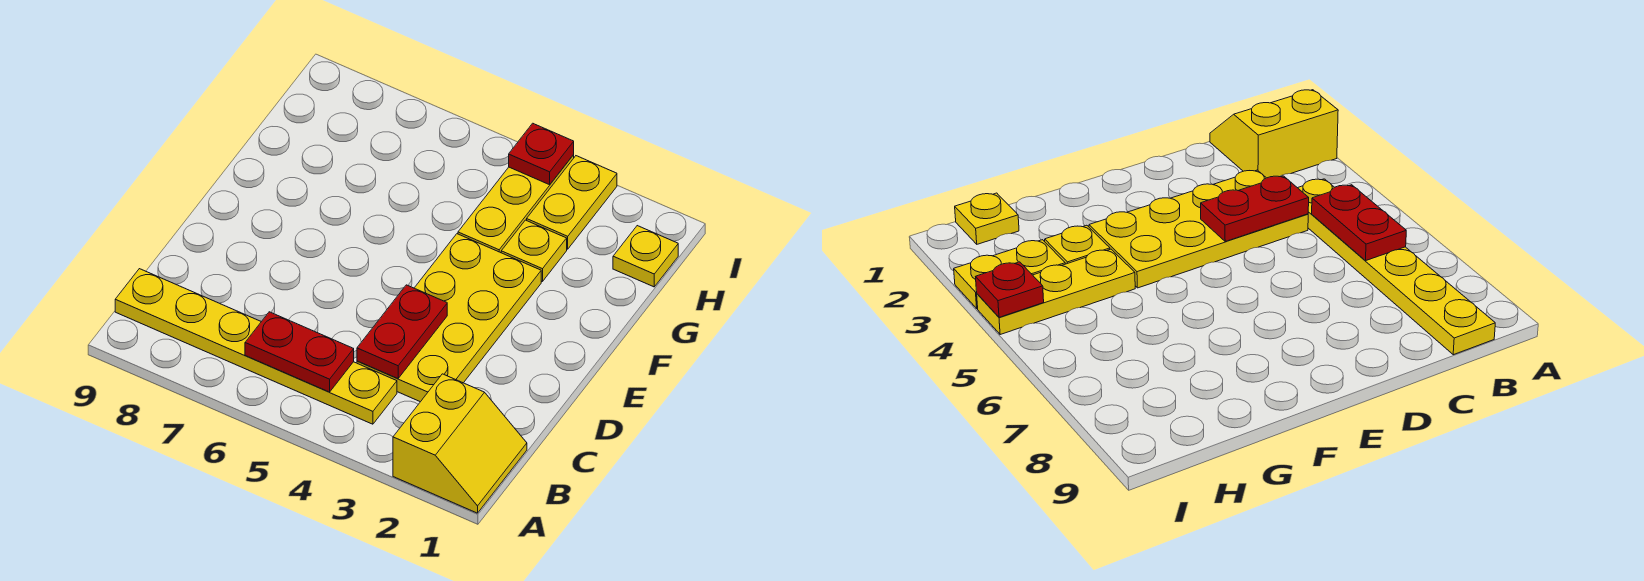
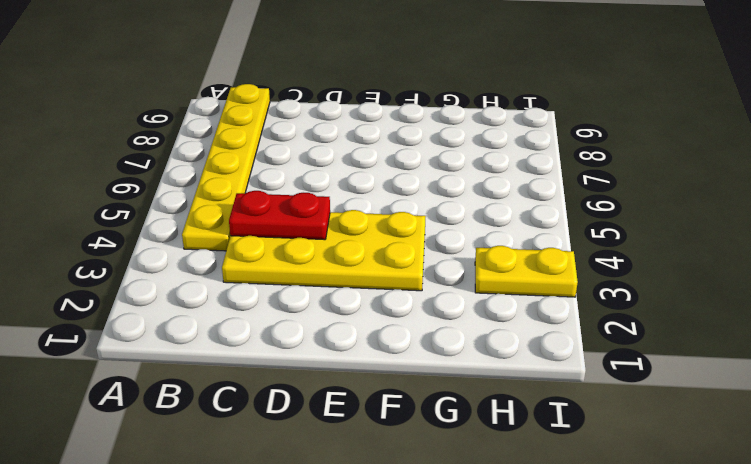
none -> yellow slope A1:B2 level 1 top 2
none -> yellow plate G3 level 1

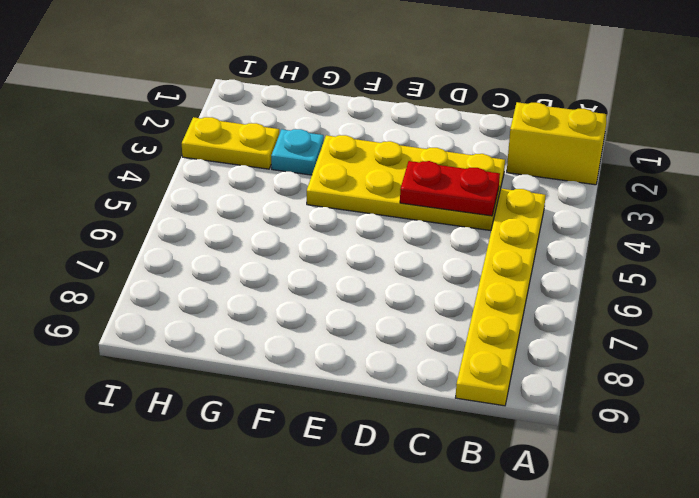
cyan plate G3 level 1 -> yellow plate G3 level 1
none -> yellow plate G4:I4 level 1
none -> yellow plate H1 level 1

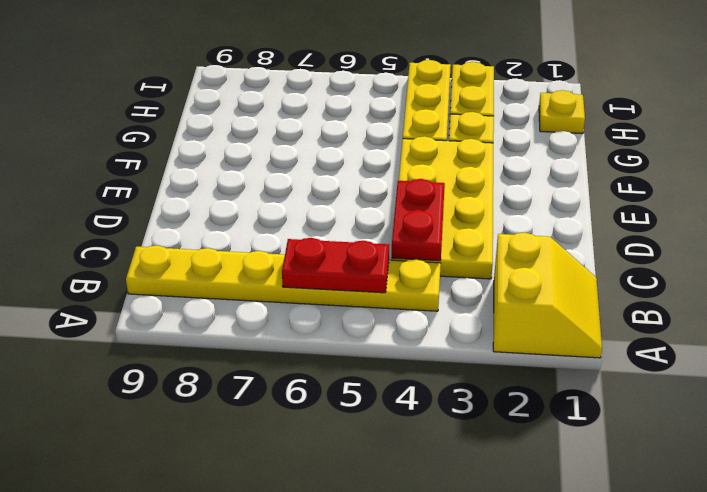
none -> red plate I4 level 2

